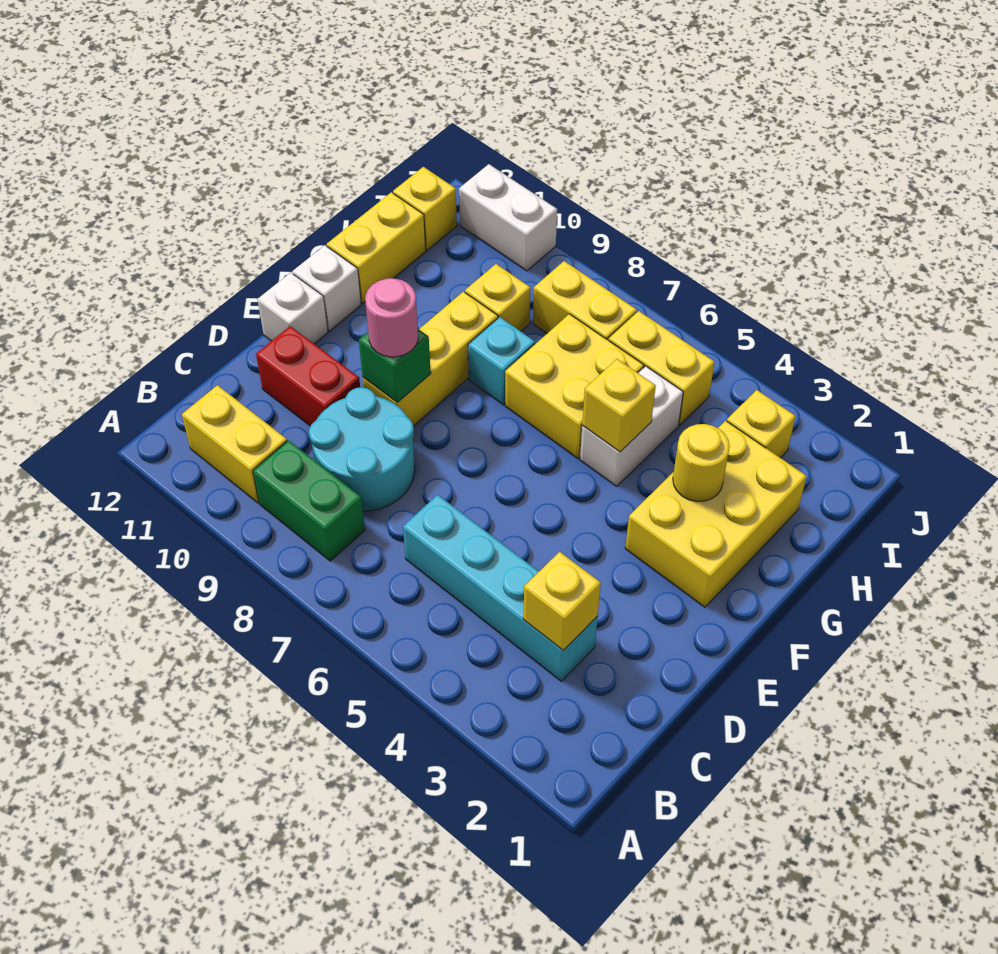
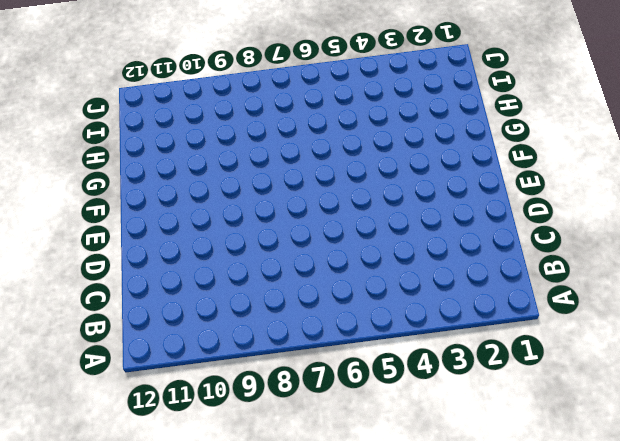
none -> green brick B8:B9 level 1
none -> yellow brick B10:B11 level 1
none -> cyan brick C3:C6 level 1

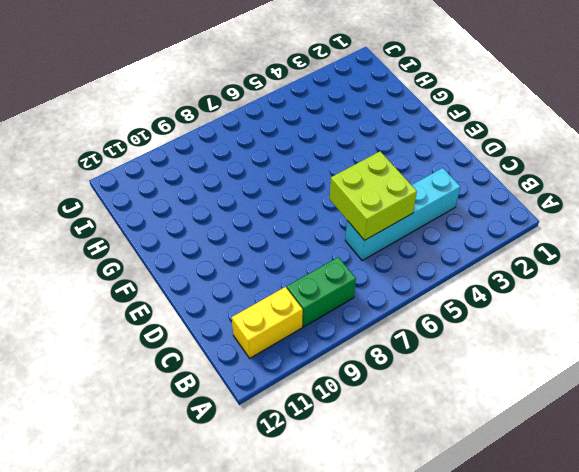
lime brick C5:D6 level 2 -> none
none -> cyan round brick C8:D9 level 1
none -> red brick D10:D11 level 1
none -> yellow brick E9:G9 level 1

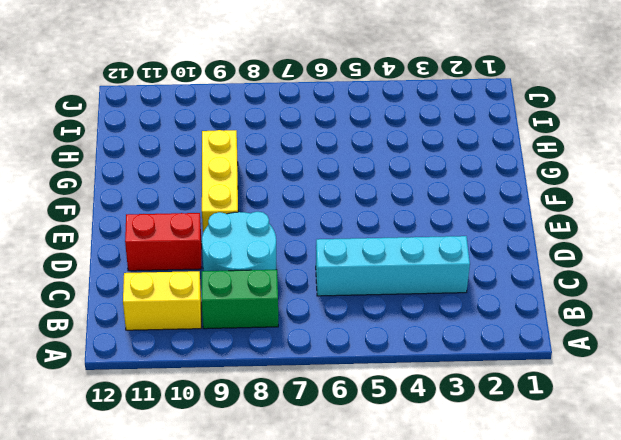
none -> white brick E12 level 1
none -> yellow brick F2:H3 level 1
none -> white brick F12 level 1

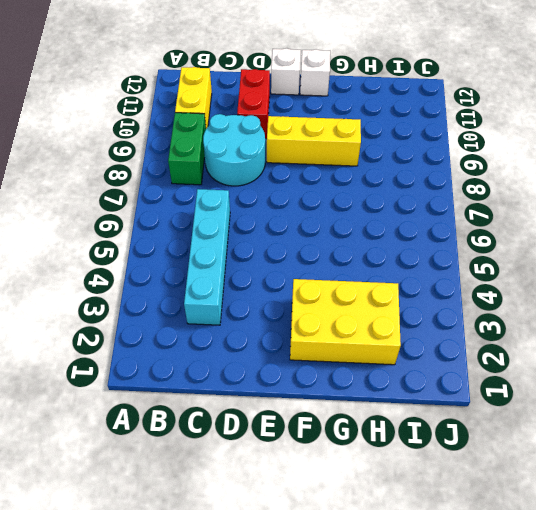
none -> white brick G5:H5 level 1
none -> yellow brick G6:H7 level 1
none -> cyan brick G8 level 1

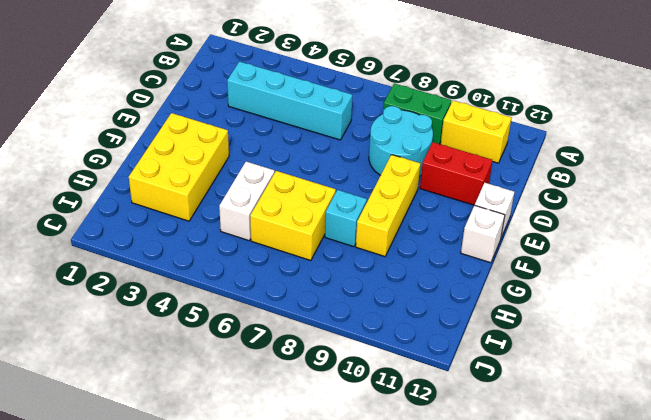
none -> yellow brick G12:H12 level 1
none -> yellow brick H9 level 1
none -> yellow brick I3 level 1

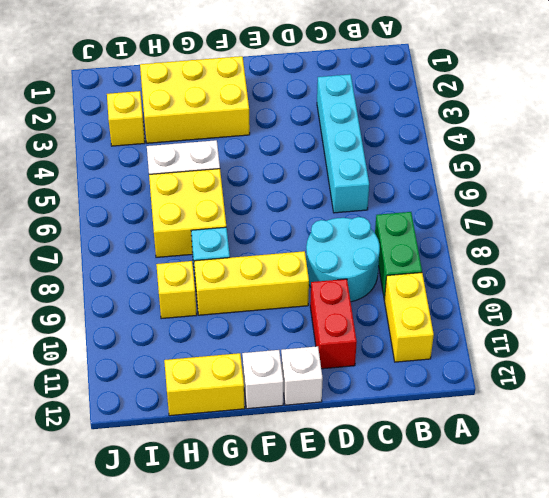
none -> yellow brick I5:I6 level 1
none -> yellow brick I7:I8 level 1
none -> yellow brick I12 level 1

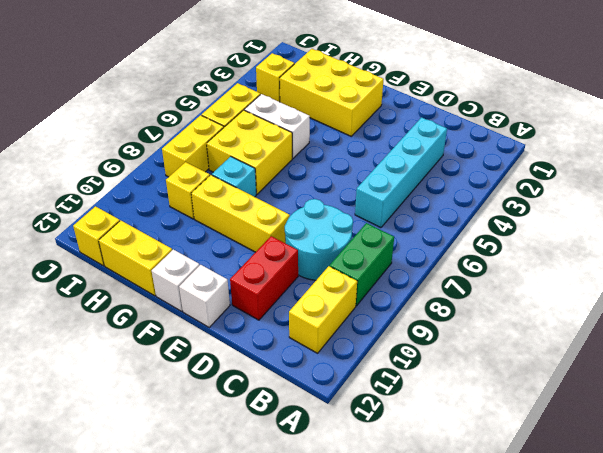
none -> white brick J10:J11 level 1
none -> yellow brick C3 level 2
none -> green brick E9 level 2

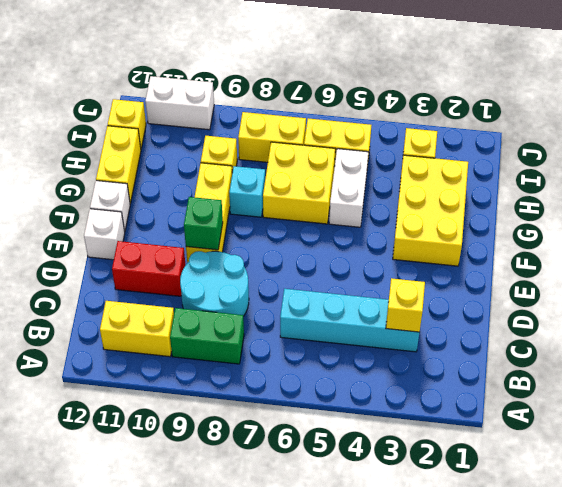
none -> yellow round brick G3 level 2
none -> yellow brick G5 level 2
none -> pink round brick E9 level 3

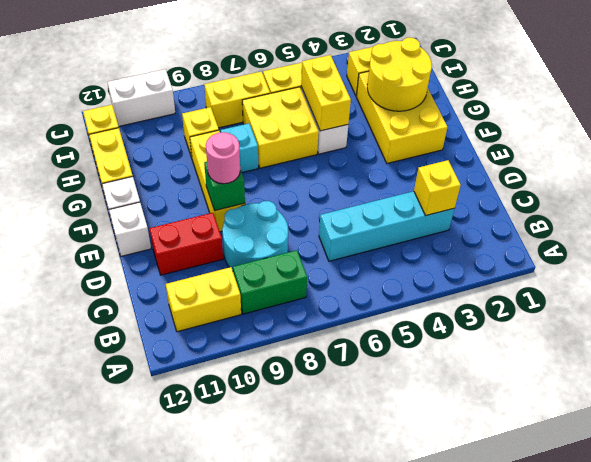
yellow round brick G2:H3 level 2 -> yellow round brick G3 level 2
yellow brick G5:H5 level 2 -> yellow brick G5 level 2

